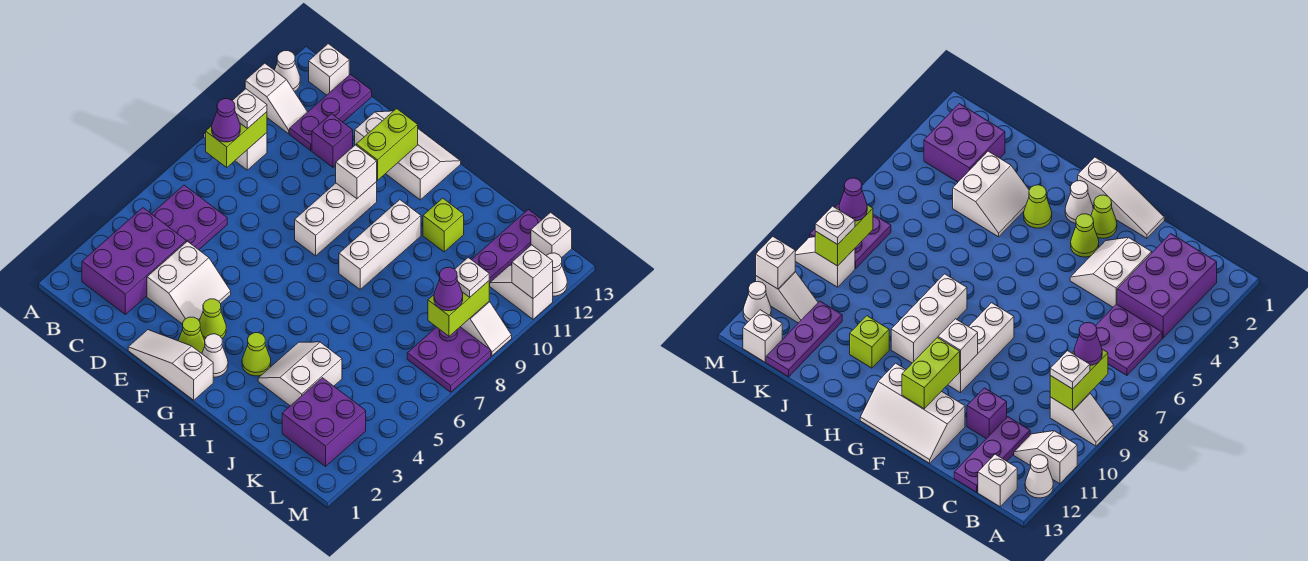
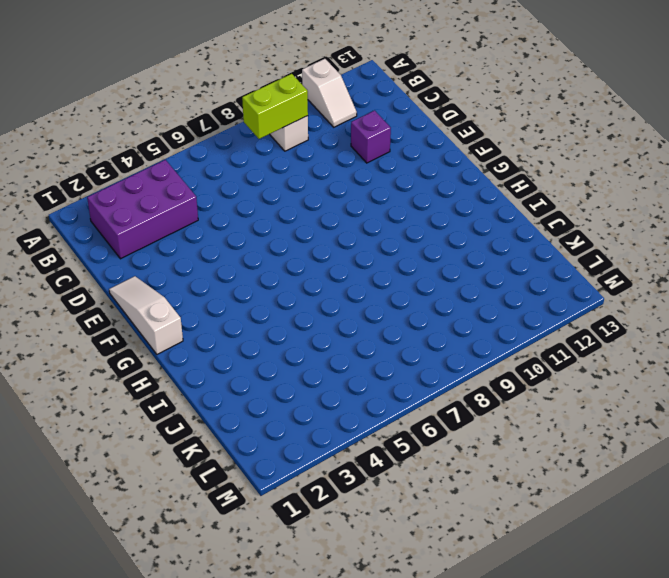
none -> white cone A12 level 1
none -> purple plate B5:C6 level 1
none -> white brick B13 level 1
none -> purple plate C11:C13 level 1

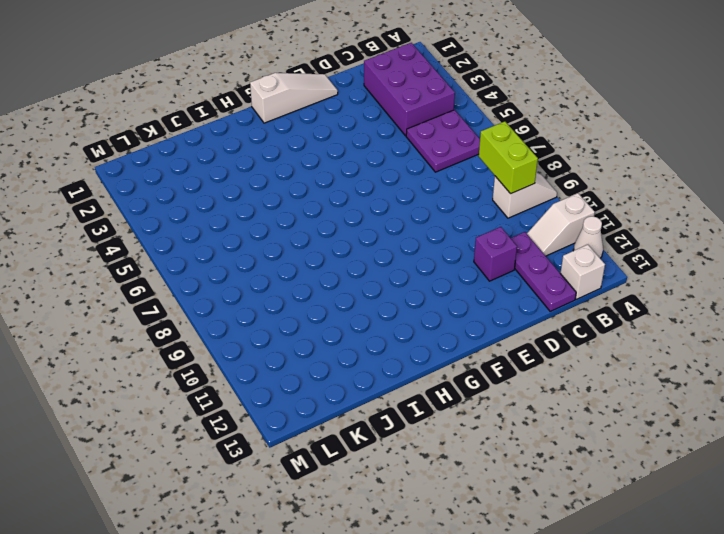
none -> white slope D3:E4 level 1 top D
none -> white slope E12:G13 level 1 top 12
none -> lime cone F2 level 1
none -> lime cone F3 level 1

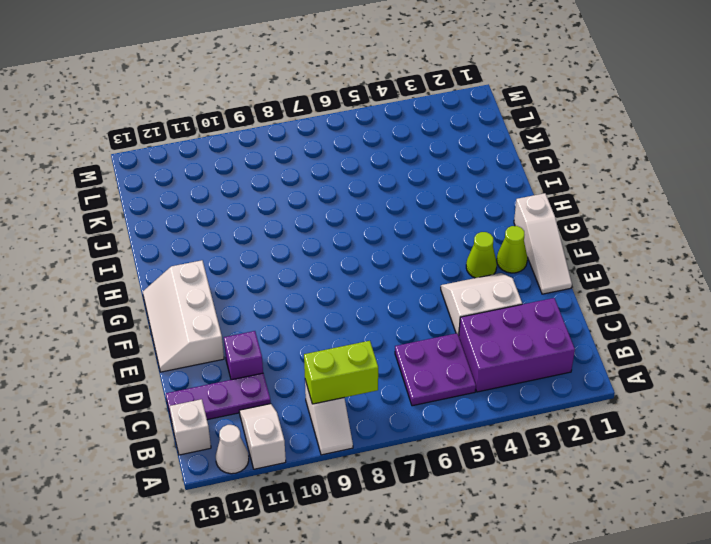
none -> white brick F8:F10 level 1
none -> white cone G2 level 1
none -> lime cone H3 level 1
none -> white brick H8:H10 level 1

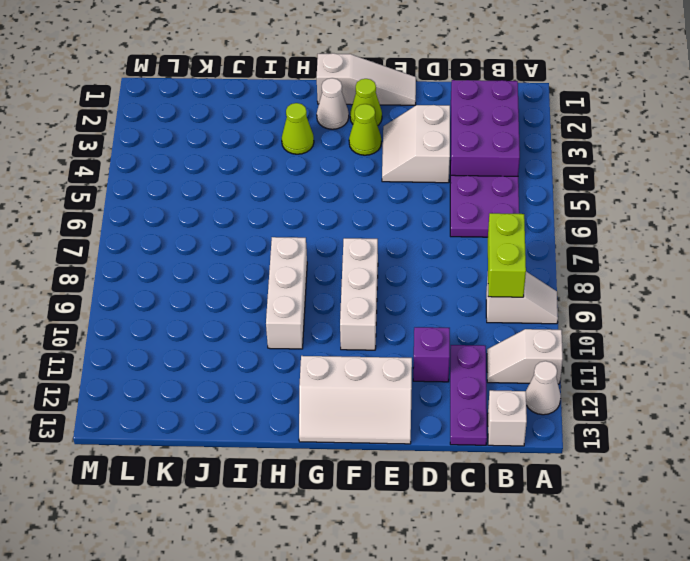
none -> white slope I3:J4 level 1 top J
none -> lime brick I11 level 1
none -> purple brick K2:L3 level 1
none -> purple plate K11:K13 level 1

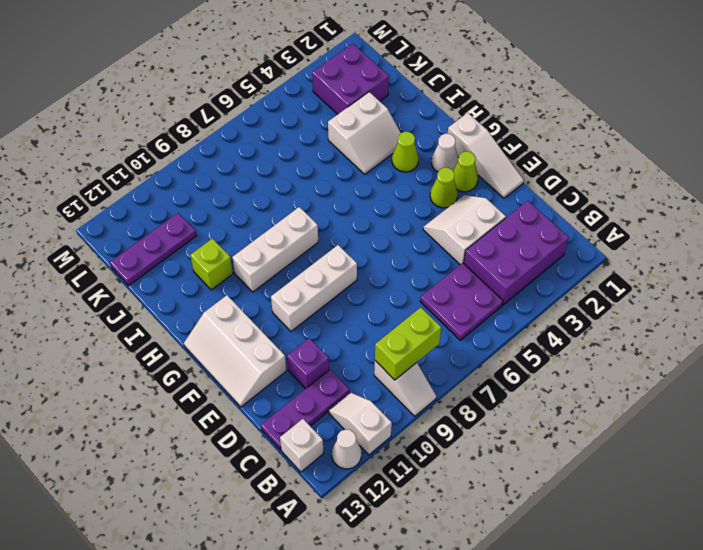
none -> purple plate L7:M8 level 1
none -> white slope L9:M9 level 1 top L
none -> white slope L11:M11 level 1 top M
none -> white brick L13 level 1

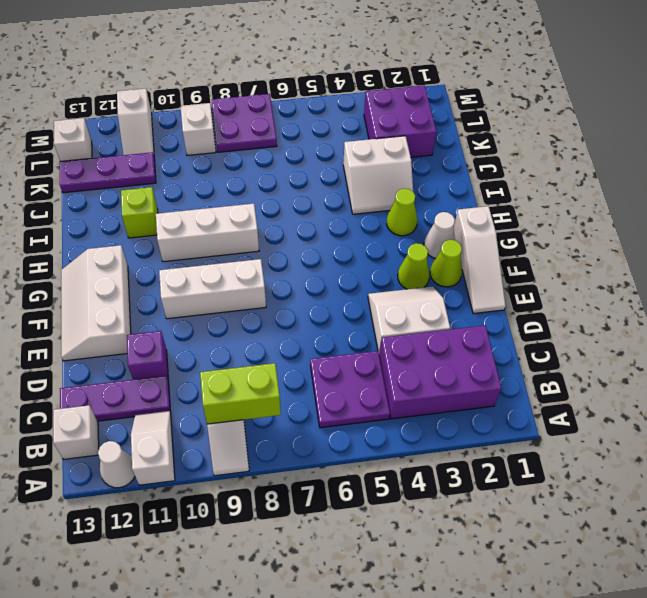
none -> white cone M12 level 1
none -> white brick F10 level 2
none -> lime brick F11:F12 level 2
none -> lime brick L8:L9 level 2

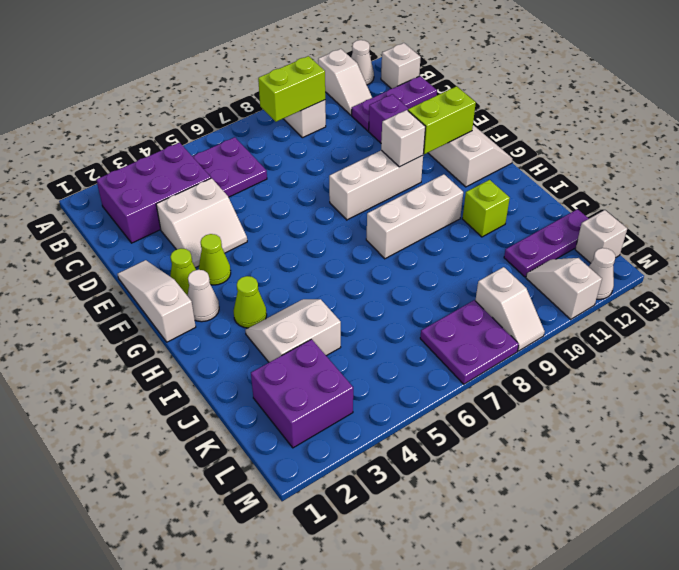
none -> lime brick L8:L9 level 2
none -> white brick M11 level 2
none -> purple cone B8 level 3
none -> white plate B9 level 3

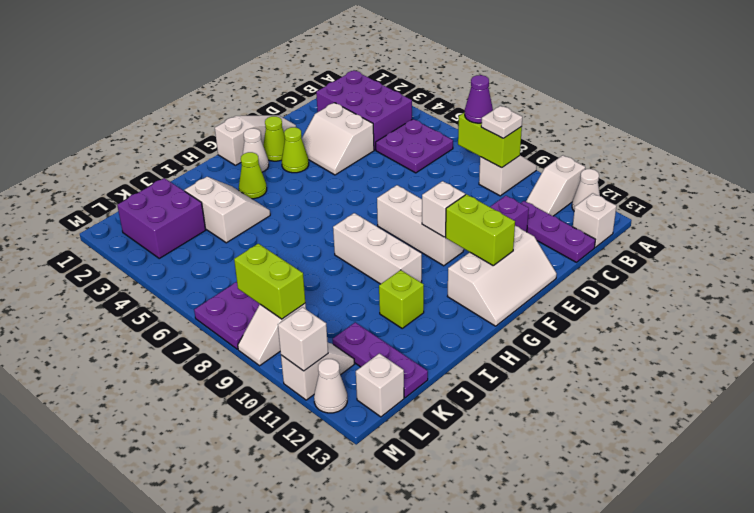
none -> purple cone L8 level 3
none -> white plate L9 level 3

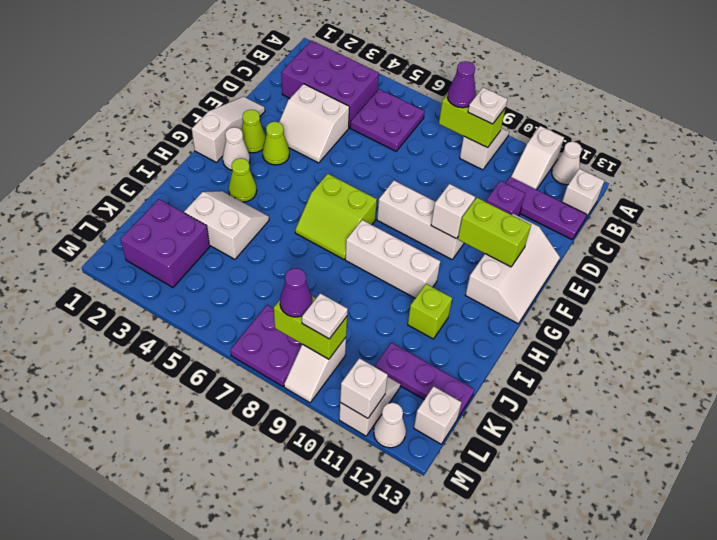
lime slope G6:H7 level 1 top G -> none

